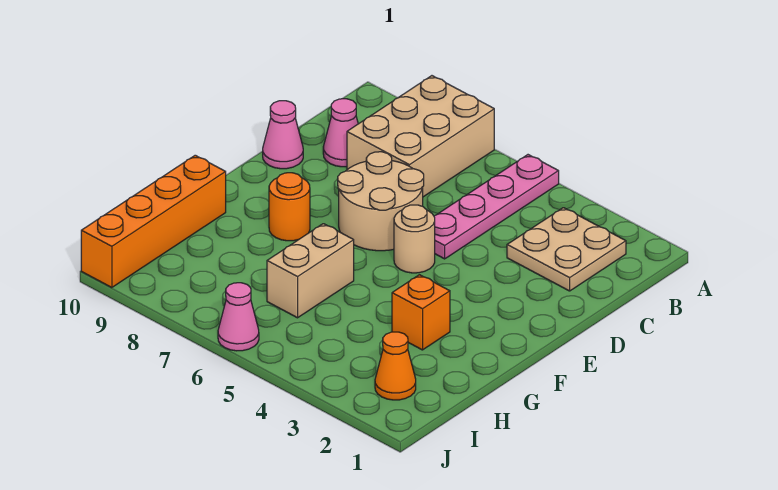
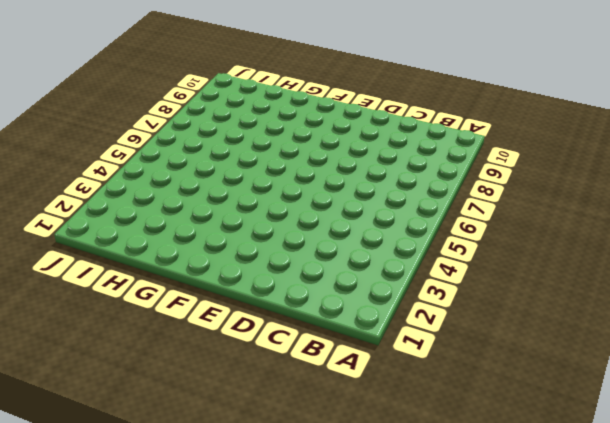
none -> pink plate A5:D5 level 1
none -> tan brick A7:C8 level 1
none -> tan plate B2:C3 level 1

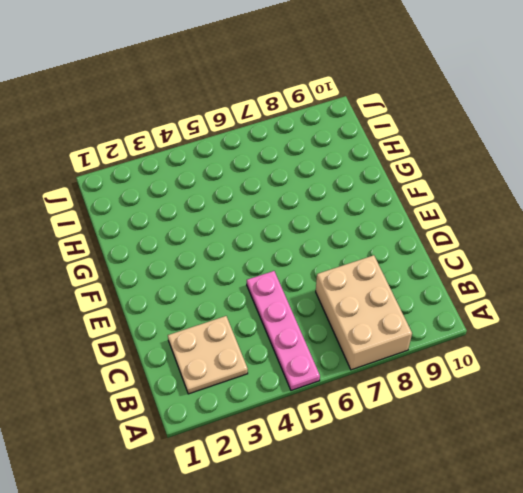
none -> pink cone C9 level 1
none -> tan round brick D6:E7 level 1
none -> pink cone D10 level 1

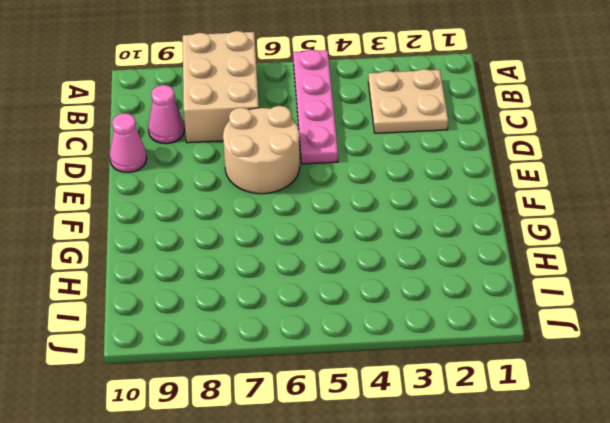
none -> tan round brick E5 level 1
none -> orange round brick F8 level 1
none -> orange brick G3 level 1

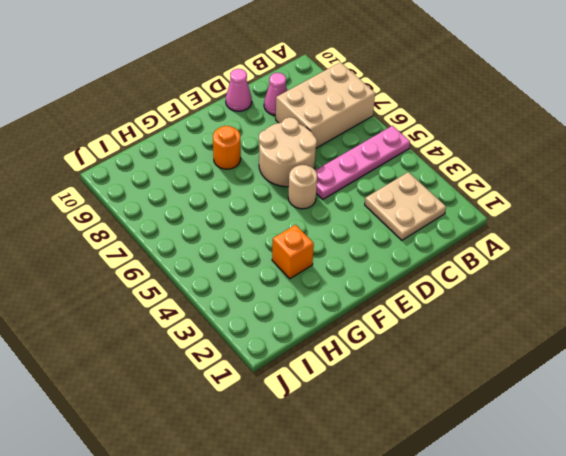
none -> tan brick G6:H6 level 1
none -> orange brick G10:J10 level 1
none -> orange cone I2 level 1

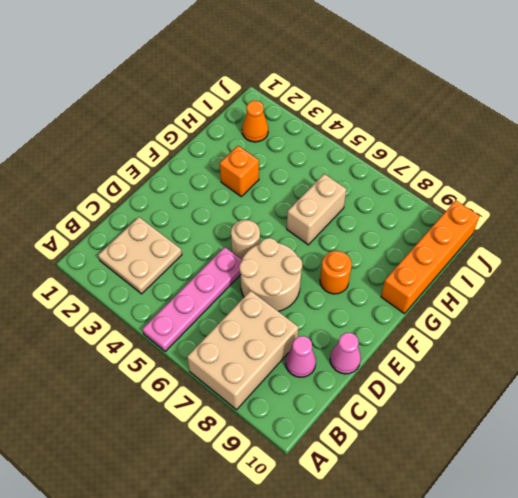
none -> pink cone J6 level 1

